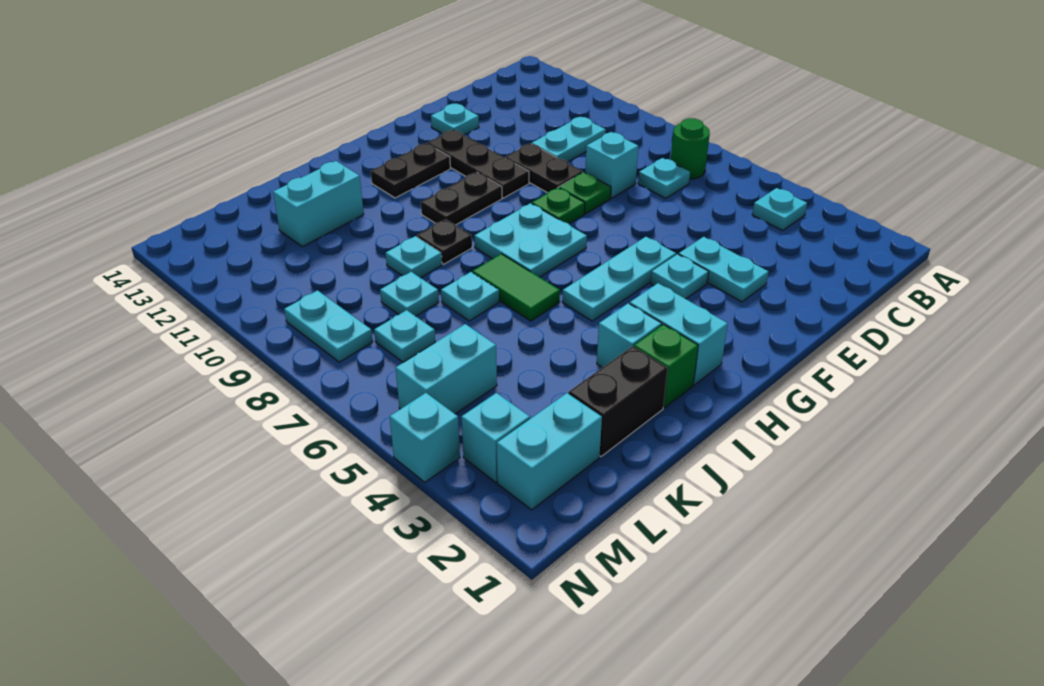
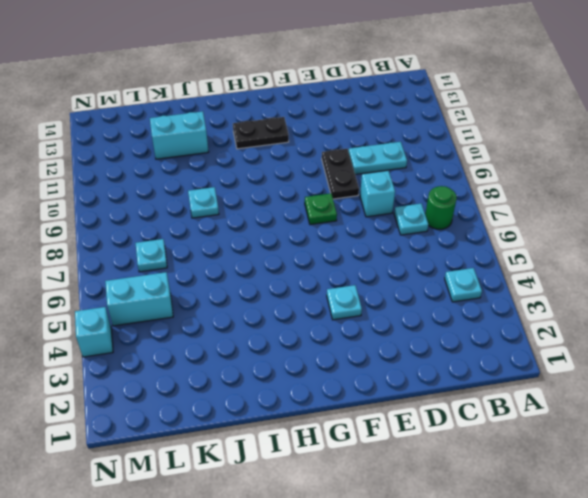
none -> cyan plate E3:E4 level 1
none -> green plate E8 level 1
none -> cyan plate E13 level 1
none -> cyan plate F5:H5 level 1

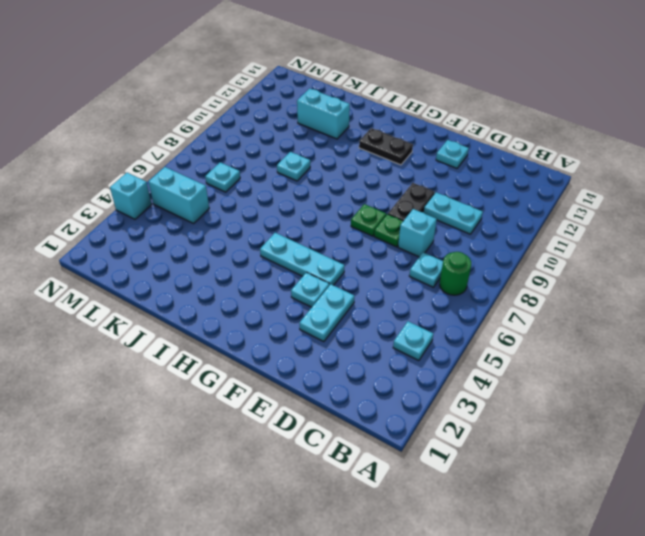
none -> black plate F10:F12 level 1
none -> cyan plate G7:H8 level 1
none -> black plate G10:H10 level 1
none -> cyan brick H2:H3 level 1

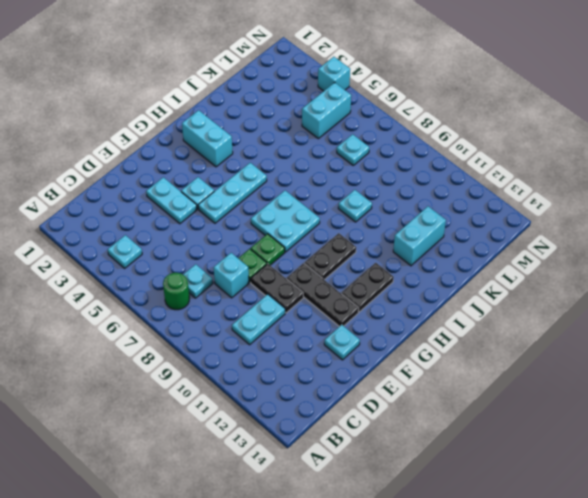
none -> green brick I2 level 1
none -> cyan brick I3 level 1
none -> green tile I6:I7 level 1
none -> black plate I9 level 1

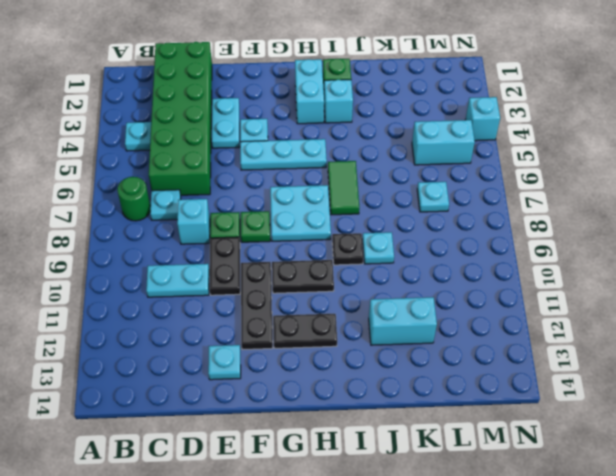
green brick C1:D6 level 1 -> none
none -> black brick J2:K2 level 1
none -> cyan plate J7 level 1
none -> cyan plate K8 level 1
none -> cyan brick L2:M2 level 1

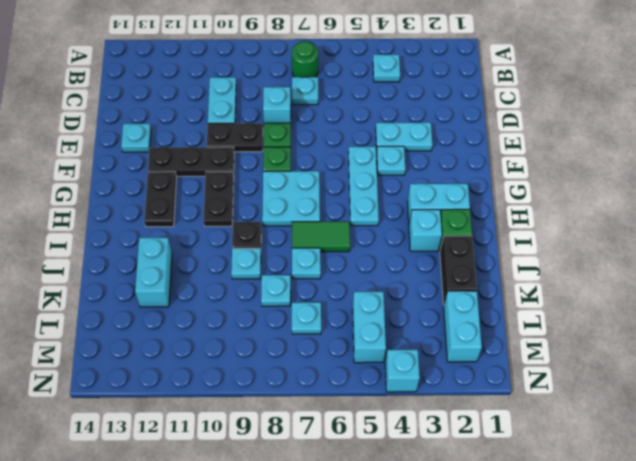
none -> cyan brick M3 level 1
none -> cyan plate M8:M9 level 1

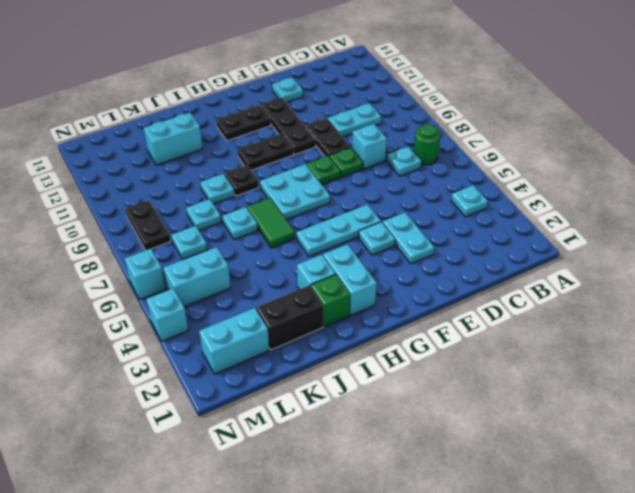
black plate M8:M9 level 1 -> cyan plate M8:M9 level 1
cyan brick N6 level 1 -> cyan brick M3 level 1

